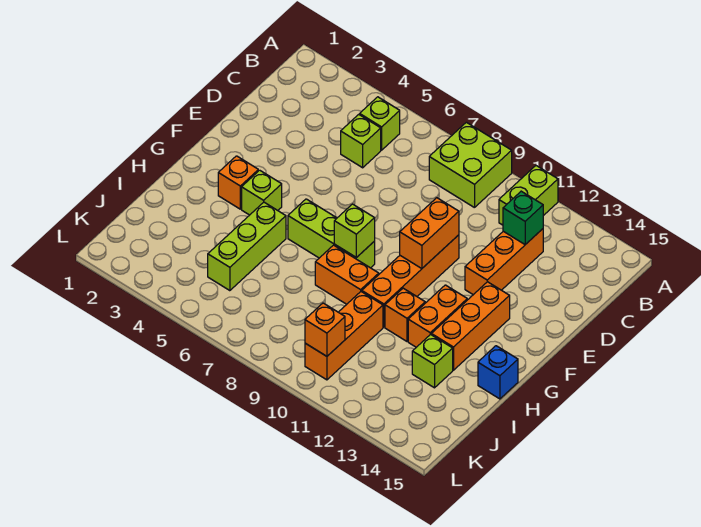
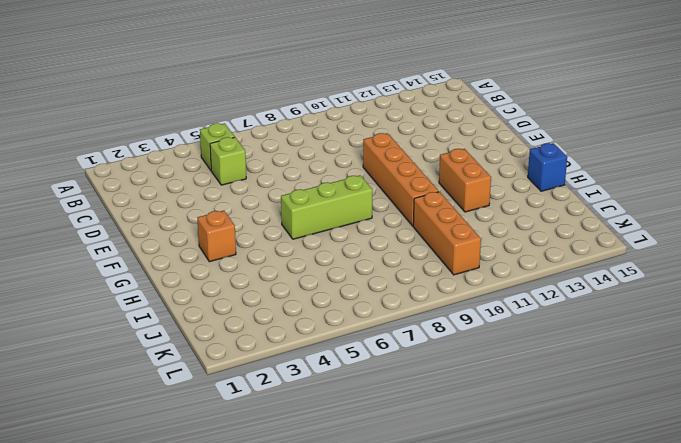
none -> lime brick A8:B9 level 1
none -> lime brick A11:B11 level 1
none -> orange brick C12:E12 level 1

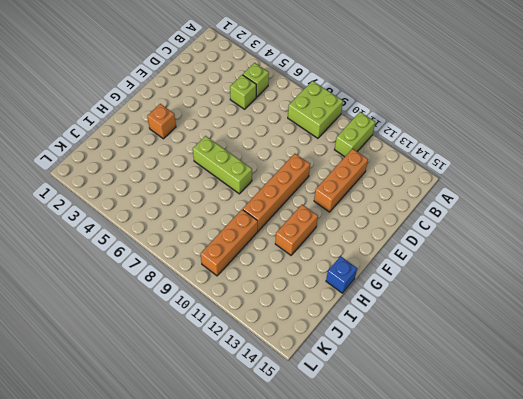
none -> orange brick F13:H13 level 1
none -> lime brick G4 level 1
none -> lime brick H5:J5 level 1

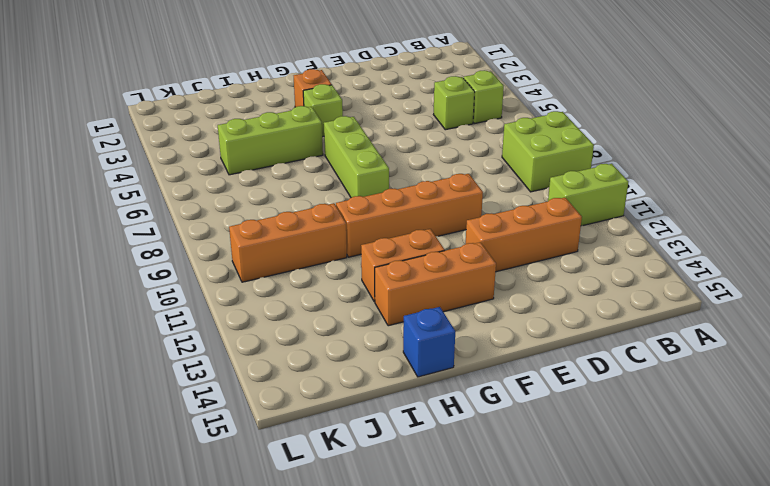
none -> orange brick H8:H9 level 1
none -> orange brick H11 level 1
none -> lime brick I13 level 1

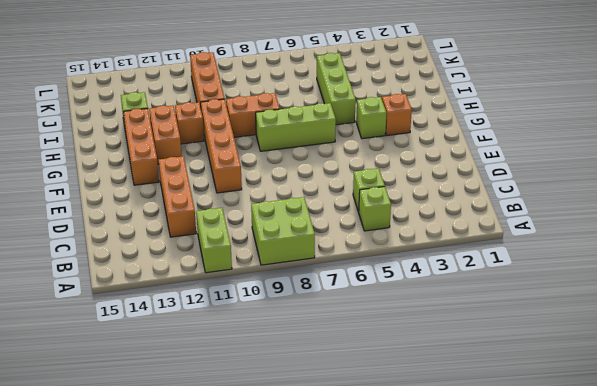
none -> blue brick H15 level 1
none -> green brick C12 level 2
none -> orange brick E10:F10 level 2

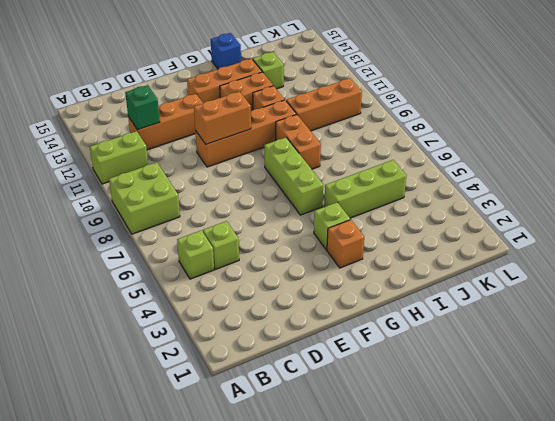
none -> lime brick G8 level 2
none -> orange brick K10 level 2

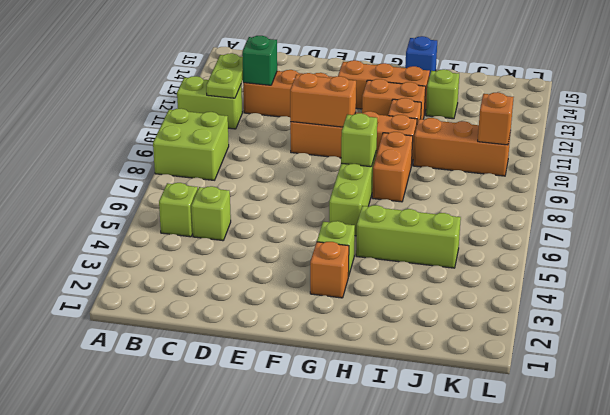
lime plate B11:B12 level 2 -> none

